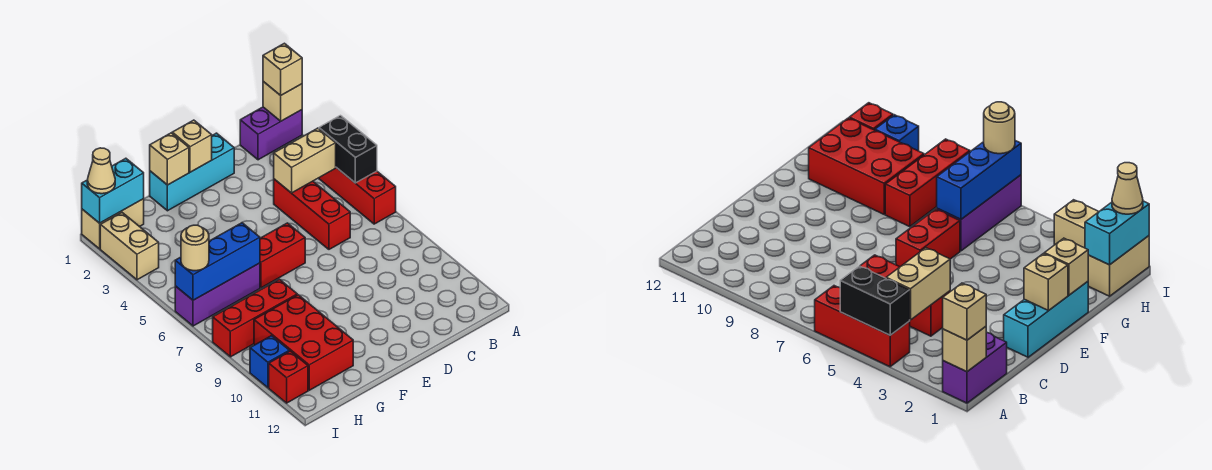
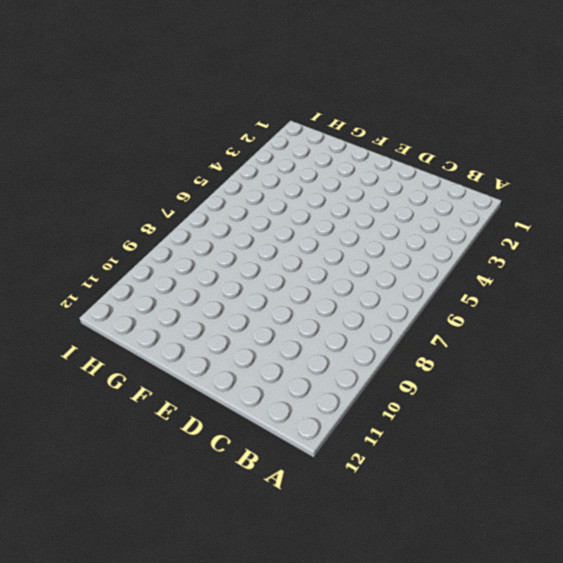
none -> purple brick A1:B1 level 1
none -> red brick A4:A6 level 1
none -> red brick C4:C6 level 1

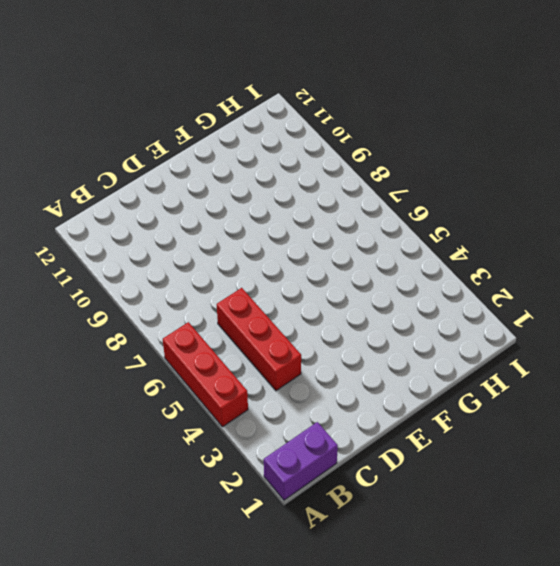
none -> cyan brick D1:F1 level 1
none -> red brick E6:F6 level 1
none -> purple brick G6:I6 level 1

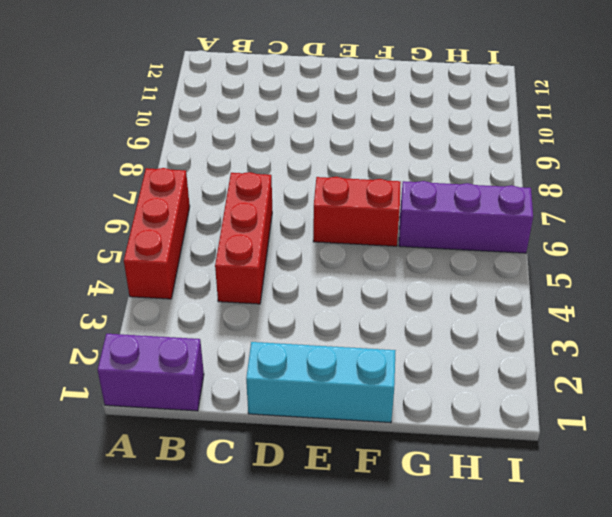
none -> red brick G8:I8 level 1
none -> red brick G9:H11 level 1
none -> tan brick H1:I1 level 1

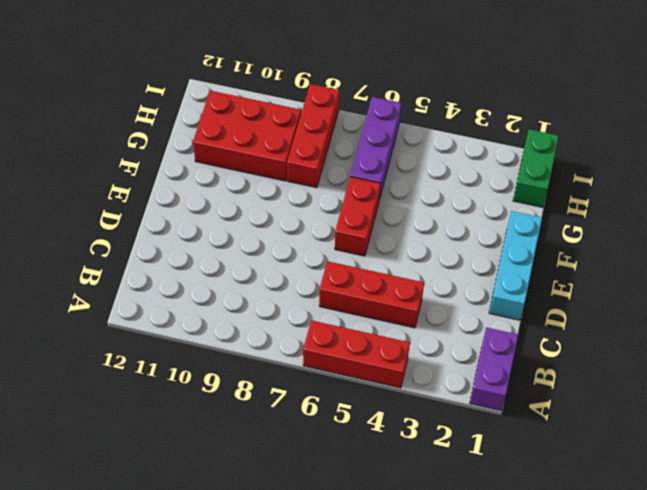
green brick H1:I1 level 1 -> tan brick H1:I1 level 1
none -> tan brick I2:I3 level 1
none -> blue brick I10 level 1
none -> red brick I11 level 1

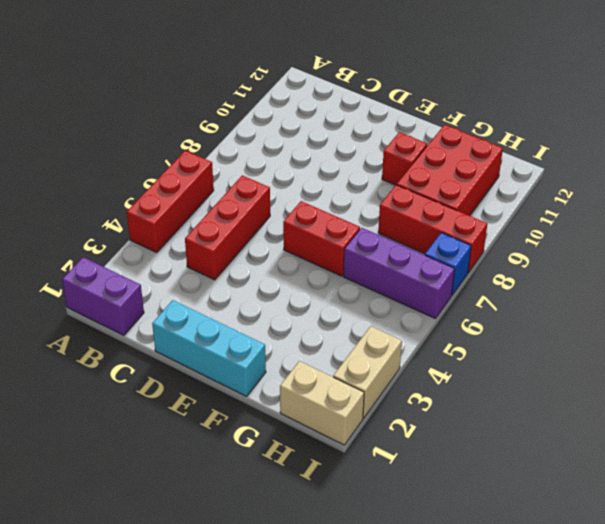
red brick F10 level 1 -> red brick I11 level 1
blue brick I7 level 1 -> blue brick I10 level 1
none -> tan brick A1 level 2
none -> black brick A4:A5 level 2
none -> tan brick B4:C4 level 2

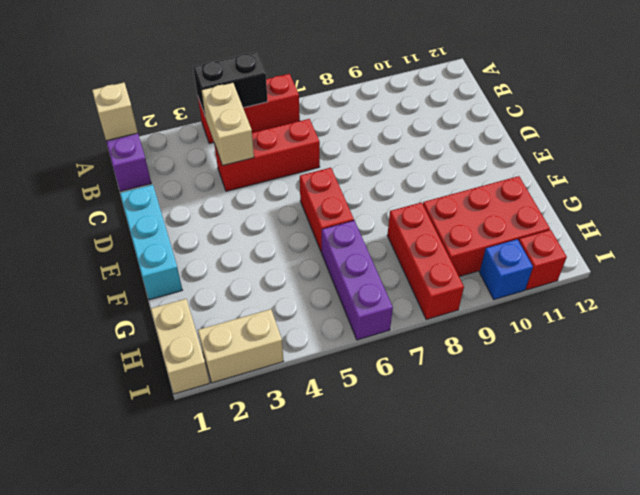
none -> tan brick E1 level 2
none -> tan brick F1 level 2
none -> blue brick G6:I6 level 2

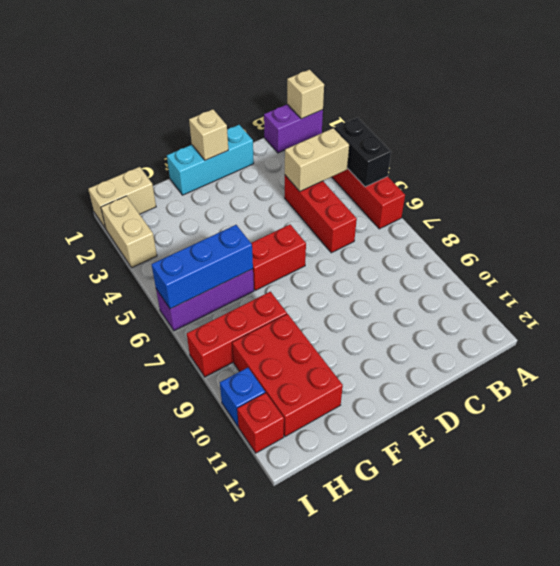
none -> tan brick F1 level 2
none -> cyan brick H1:I1 level 2
none -> tan brick A1 level 3

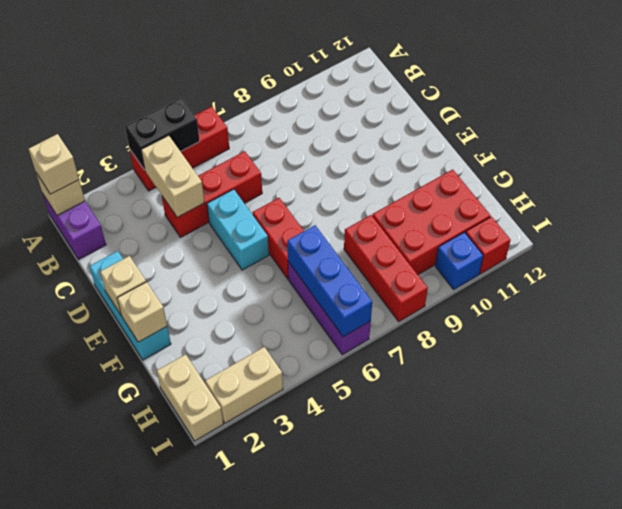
cyan brick D5:E5 level 1 -> cyan brick H1:I1 level 2
none -> tan cone I1 level 3
none -> tan round brick I6 level 3

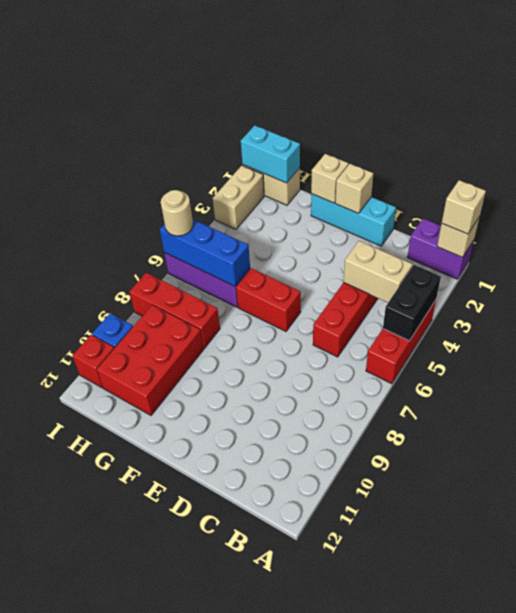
none -> tan cone I1 level 3

